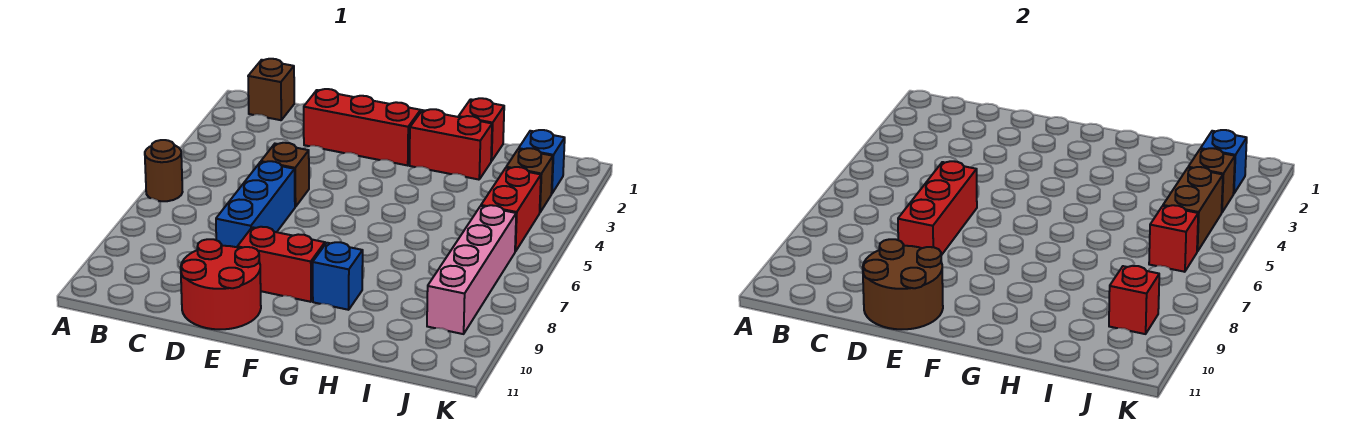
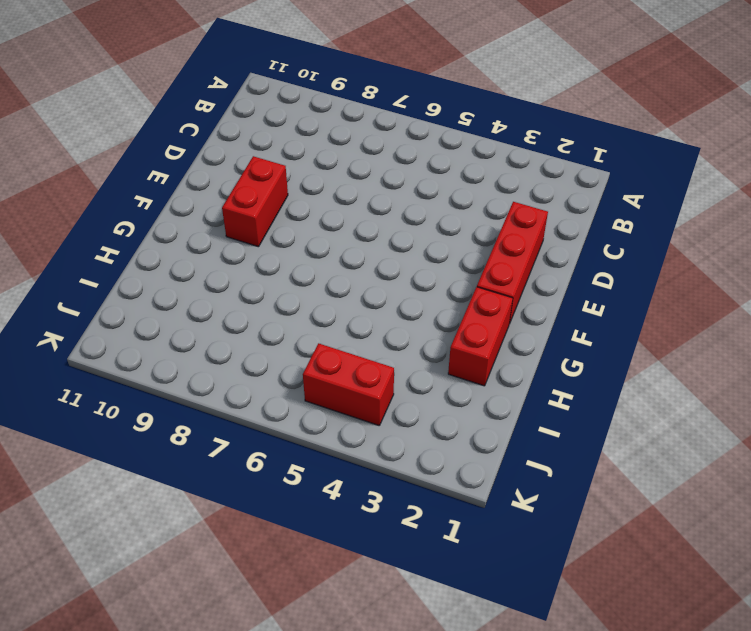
none -> brown round brick A6 level 1
none -> brown brick B1 level 1
none -> brown brick D5 level 1

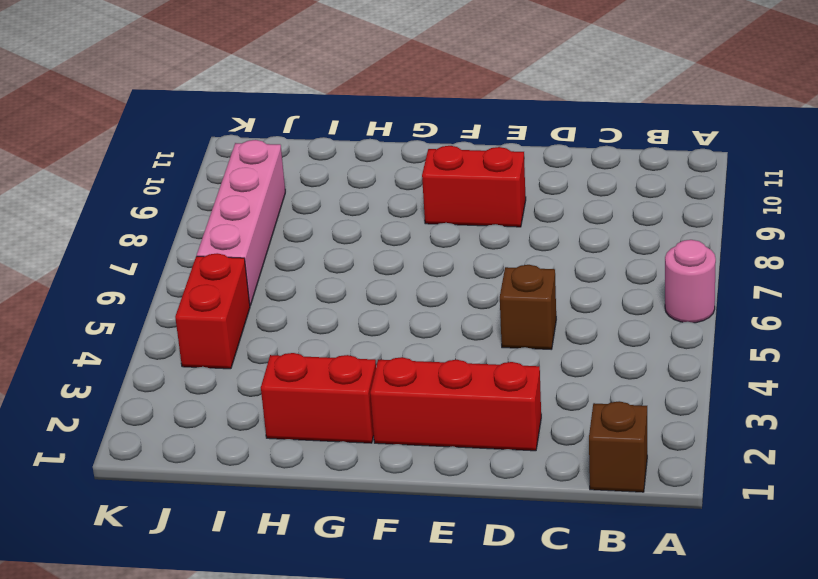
pink round brick A6 level 1 -> brown round brick A6 level 1
none -> blue brick D6:D8 level 1
none -> red round brick D10:E11 level 1
none -> blue brick G9 level 1

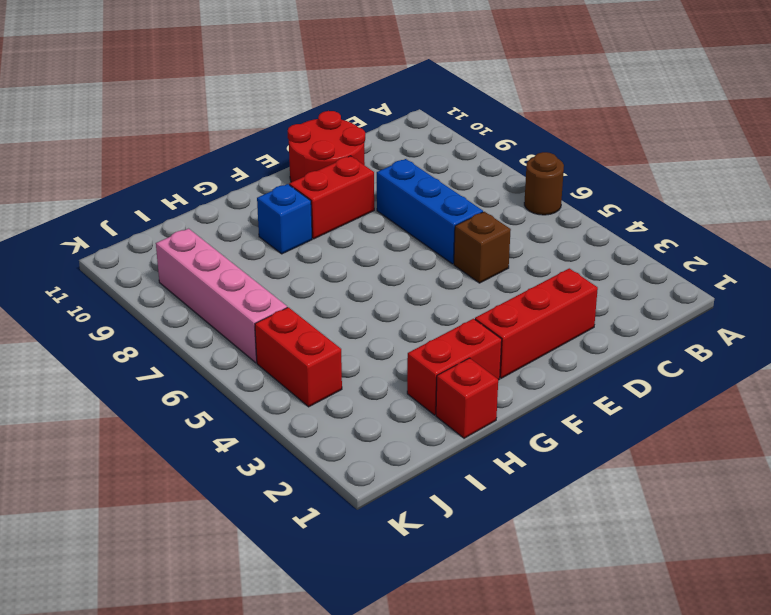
none -> brown brick B1 level 1
none -> blue brick J2 level 1
none -> brown brick J3 level 1

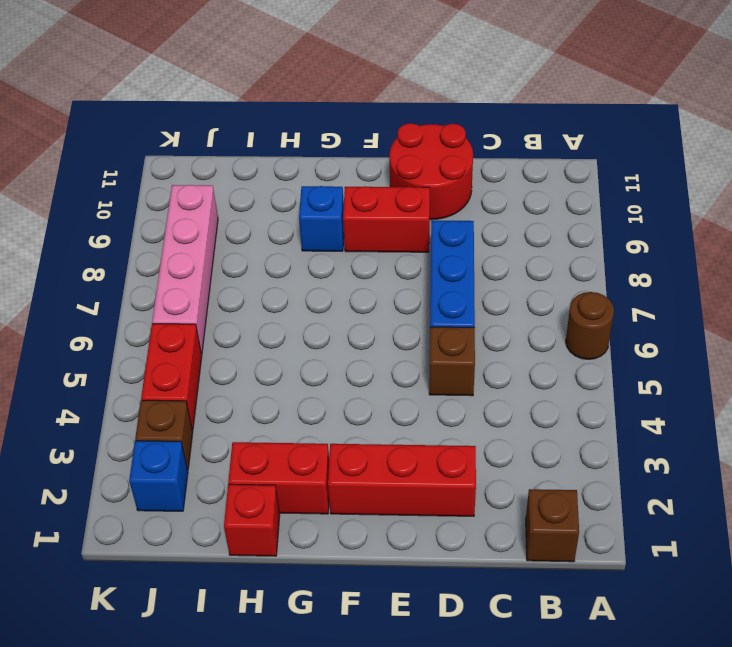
none -> red brick D6:D8 level 2
none -> brown round brick D10:E11 level 2
none -> blue brick J2 level 2

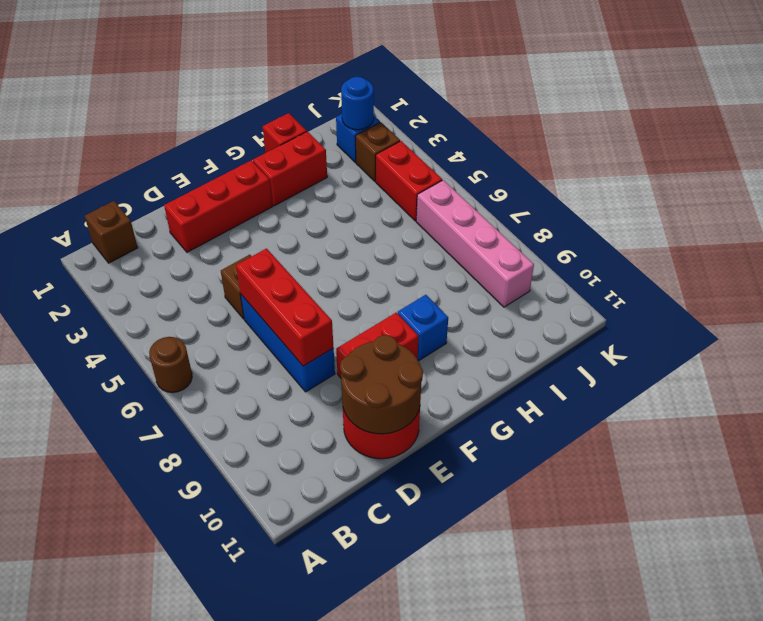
blue round brick J2 level 2 -> blue brick J2 level 2
none -> brown brick J3 level 2
none -> brown brick J4:J5 level 2
none -> red brick J6 level 2

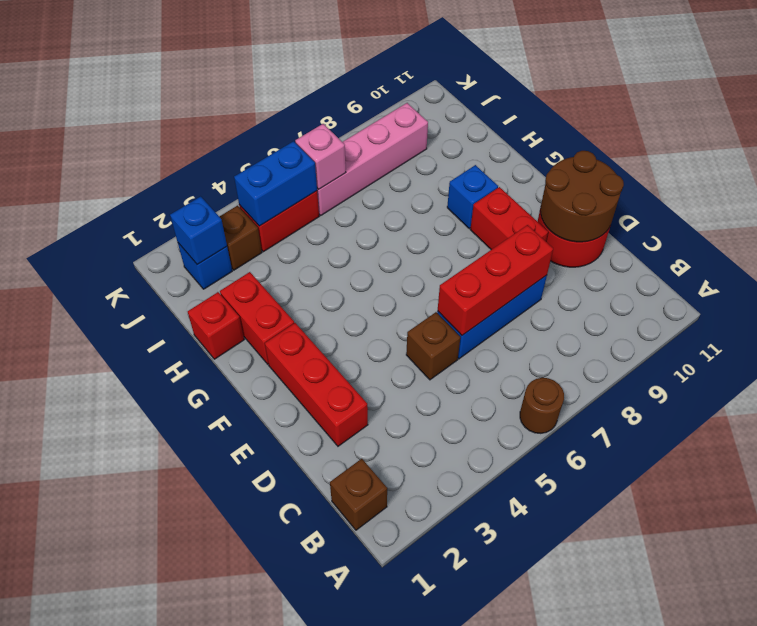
blue brick J4:J5 level 2 -> brown brick J4:J5 level 2
pink brick J6 level 2 -> red brick J6 level 2
none -> brown brick J3 level 2
none -> red brick J9 level 2

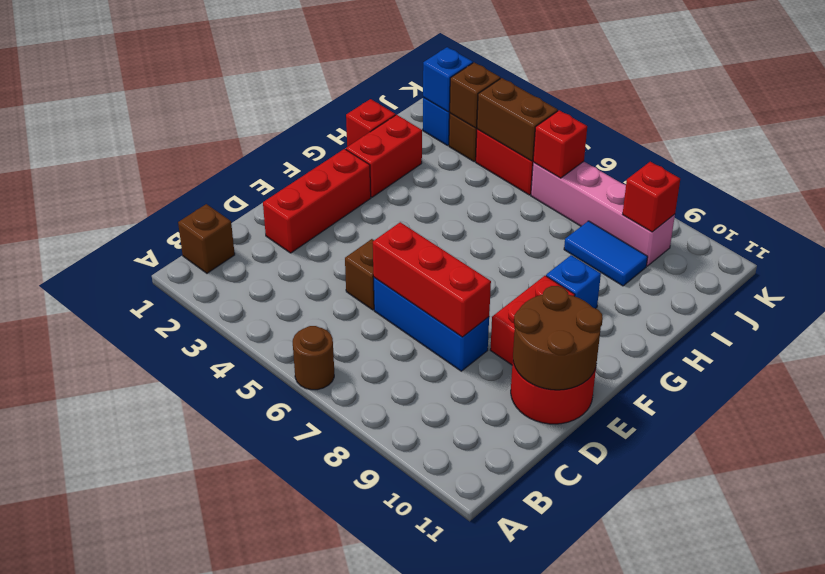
blue tile I8:I9 level 1 -> none

